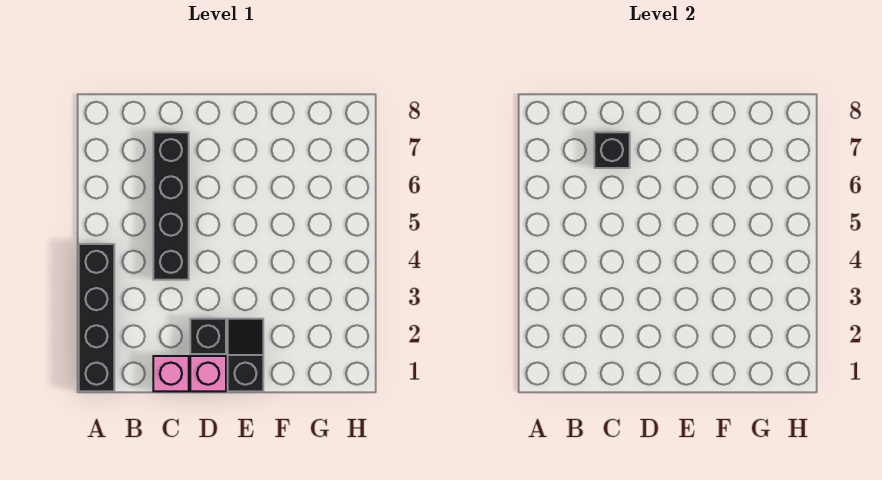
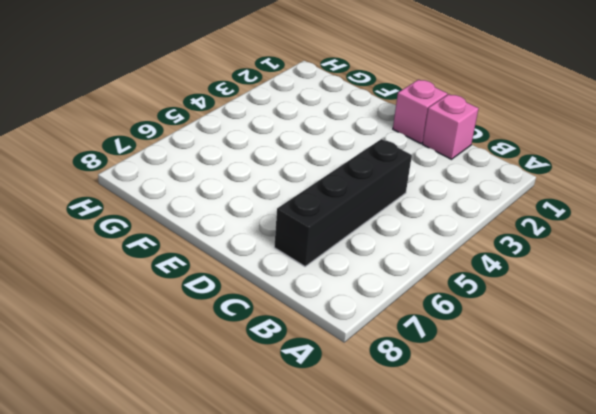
none -> black brick A1:A4 level 1
none -> black brick D2 level 1

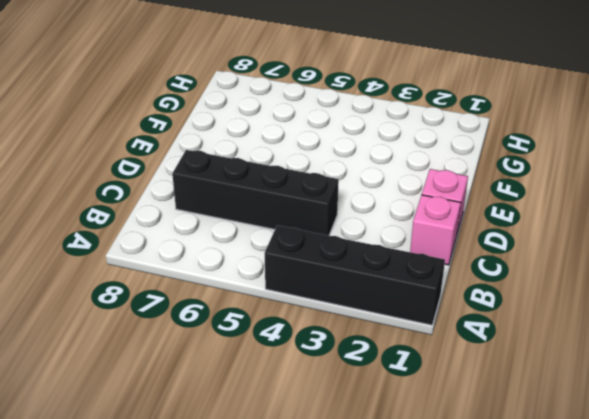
none -> black brick D2 level 1
none -> black slope E1:E2 level 1 top 1

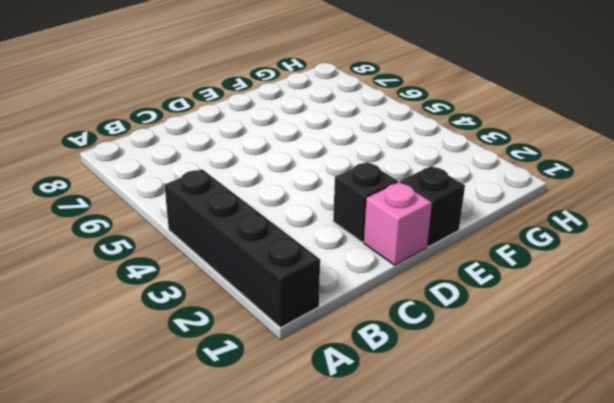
none -> pink brick C1 level 1
none -> black brick C4:C7 level 1

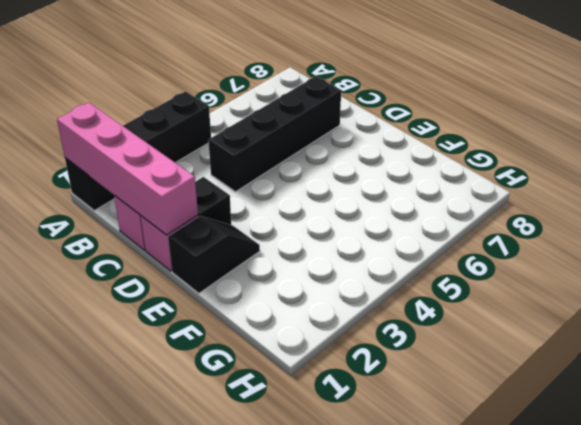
pink brick A1:D1 level 2 -> none
none -> black brick C7 level 2

